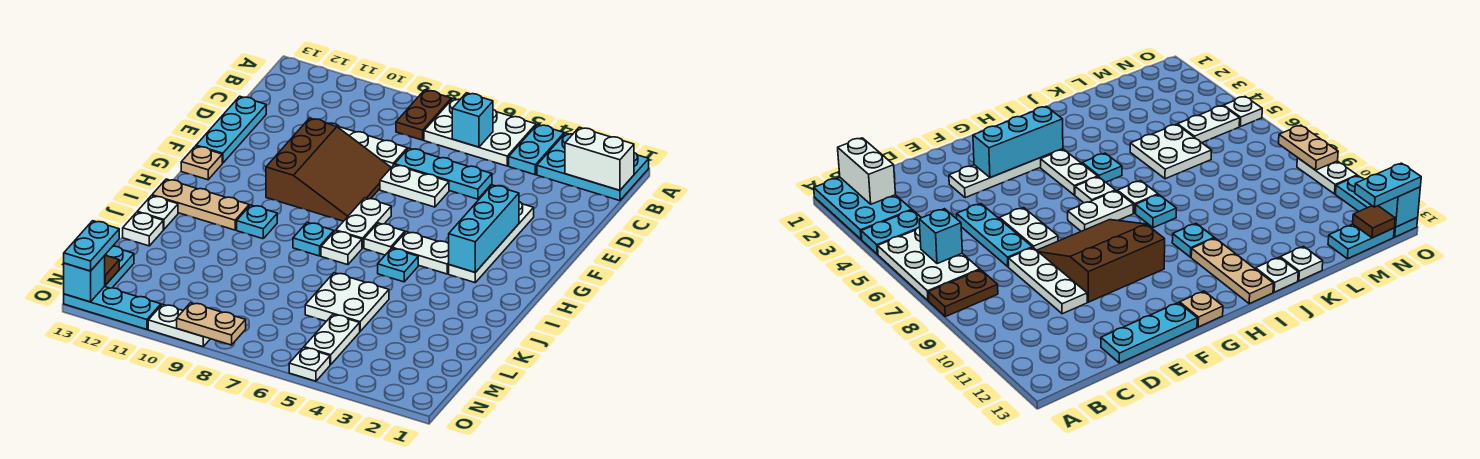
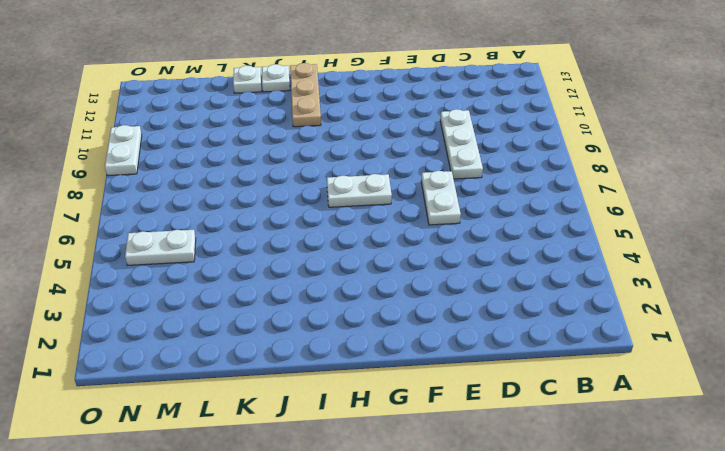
none -> cyan plate A1:B3 level 1
none -> cyan plate A4:B4 level 1
none -> white plate A5:B7 level 1
none -> brown plate A8:B8 level 1

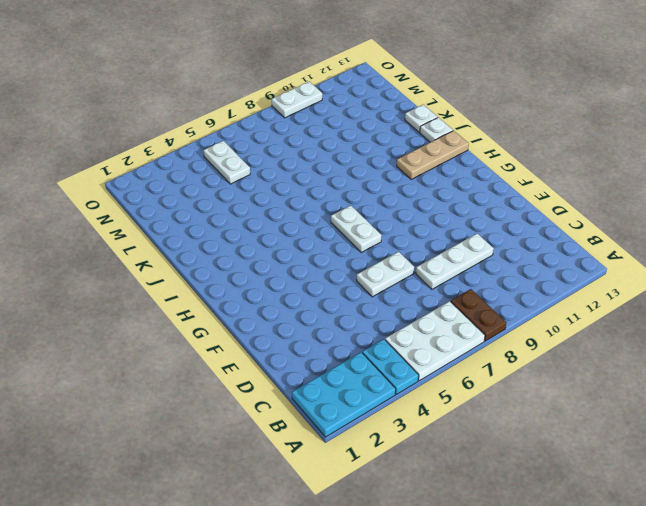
none -> cyan plate D5:D7 level 1
none -> cyan plate D13:F13 level 1
none -> white plate E3:H3 level 1
none -> brown slope E8:G10 level 1 top 10

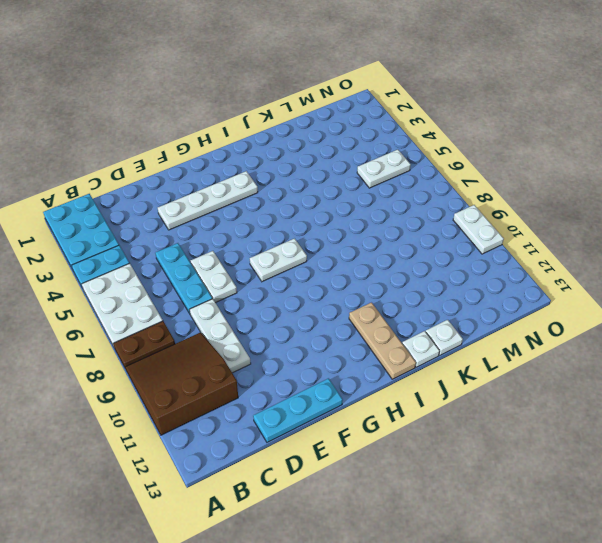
brown slope A9:C11 level 1 top 11 -> brown slope E8:G10 level 1 top 10
none -> tan plate G13 level 1
none -> white plate H4:H5 level 1
none -> white plate H6 level 1
none -> cyan plate I5 level 1

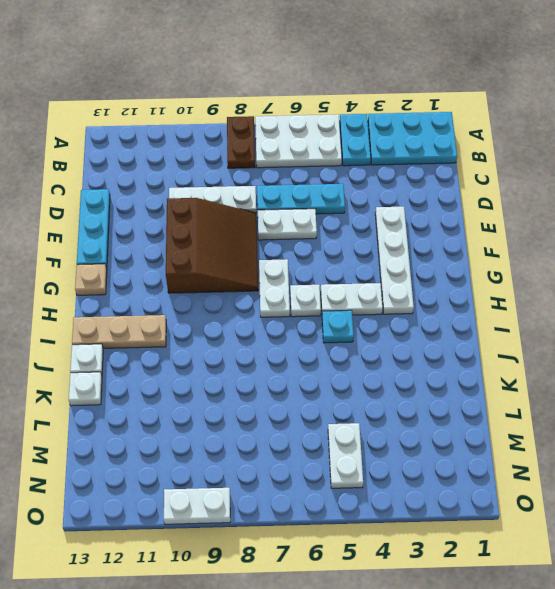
none -> white plate I7 level 1
none -> cyan plate I8 level 1
none -> cyan plate I10 level 1
none -> white plate K5:L6 level 1

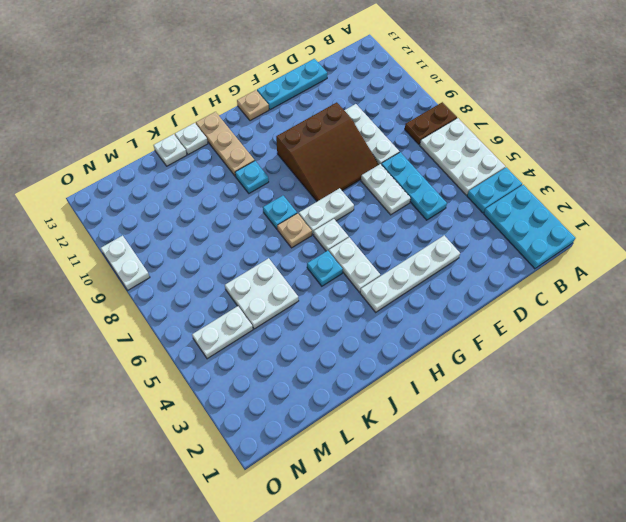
tan plate I7 level 1 -> white plate I7 level 1
none -> cyan plate M13:N13 level 1
none -> white plate O5 level 1
none -> cyan plate O11:O13 level 1
none -> white brick B1:B2 level 2

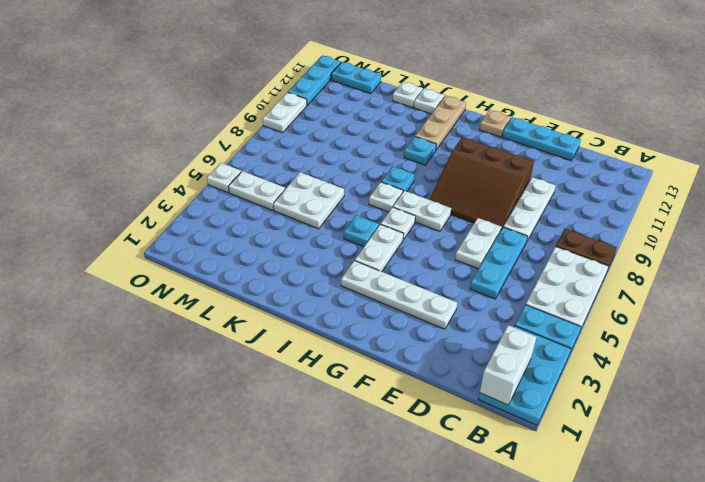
none -> cyan brick B6 level 2
none -> cyan brick F3:H3 level 2
none -> brown tile N13 level 2
none -> tan plate O8:O9 level 2

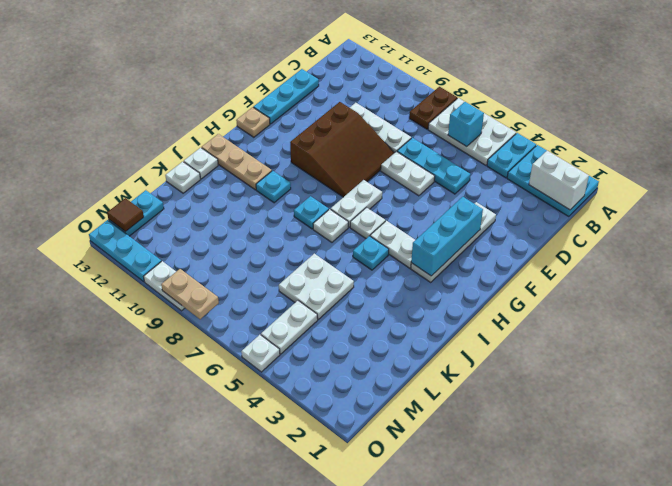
none -> cyan brick O13 level 2
none -> cyan plate N13:O13 level 3

